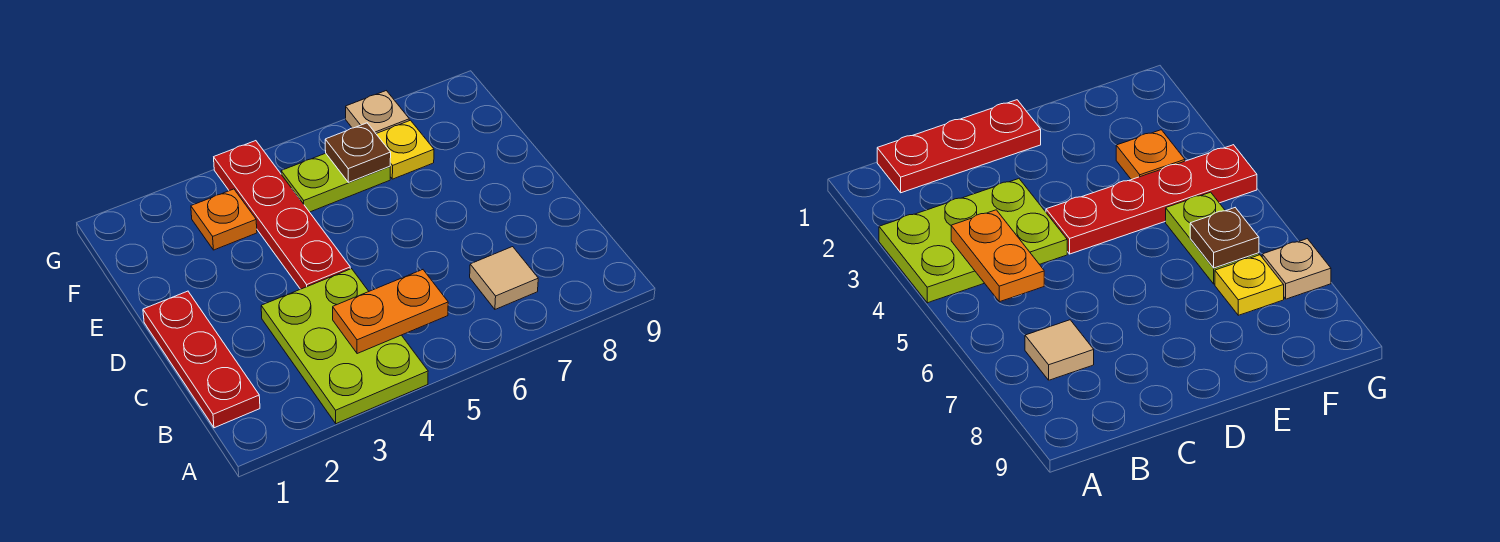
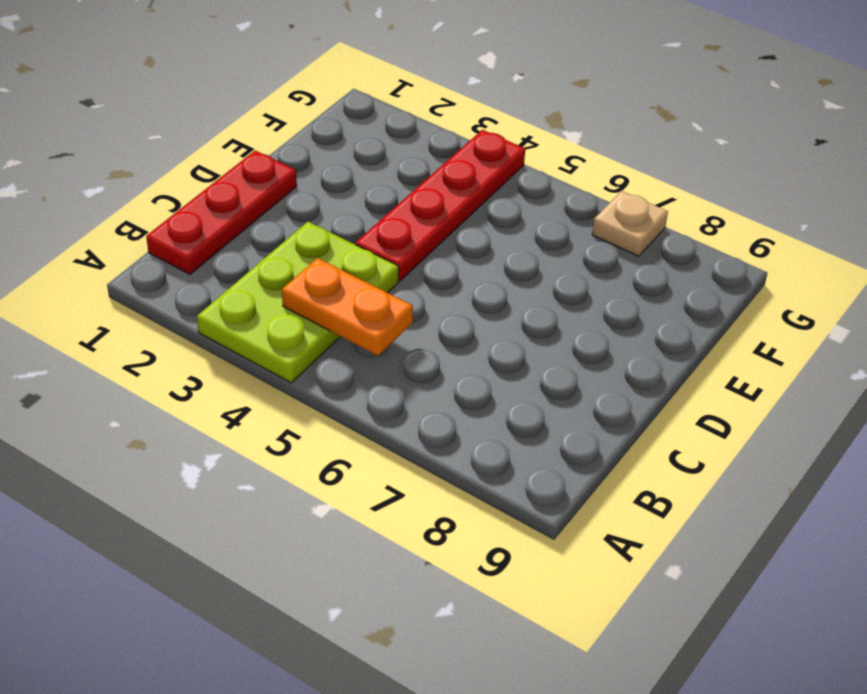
none -> tan tile B7 level 1
none -> orange plate F3 level 1

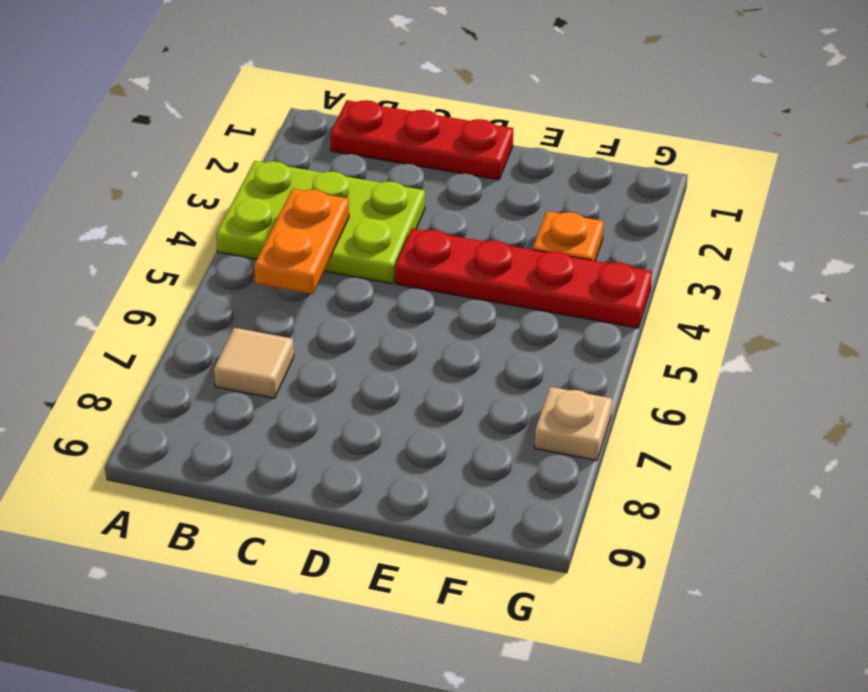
none -> lime plate F5:F6 level 1
none -> yellow plate F7 level 1

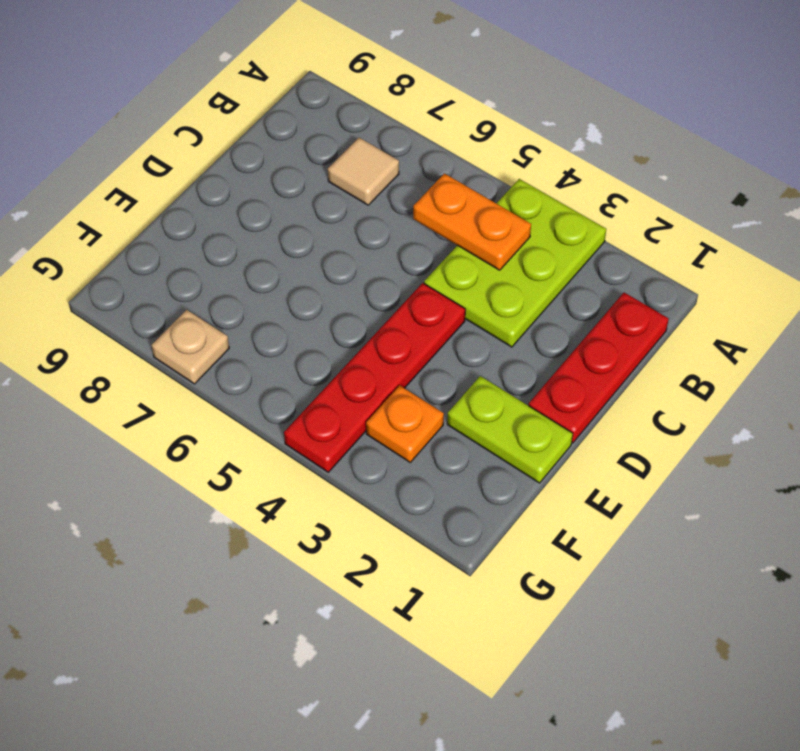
lime plate E1:E2 level 1 -> lime plate F5:F6 level 1
none -> yellow plate F7 level 1
none -> brown plate F6 level 2

